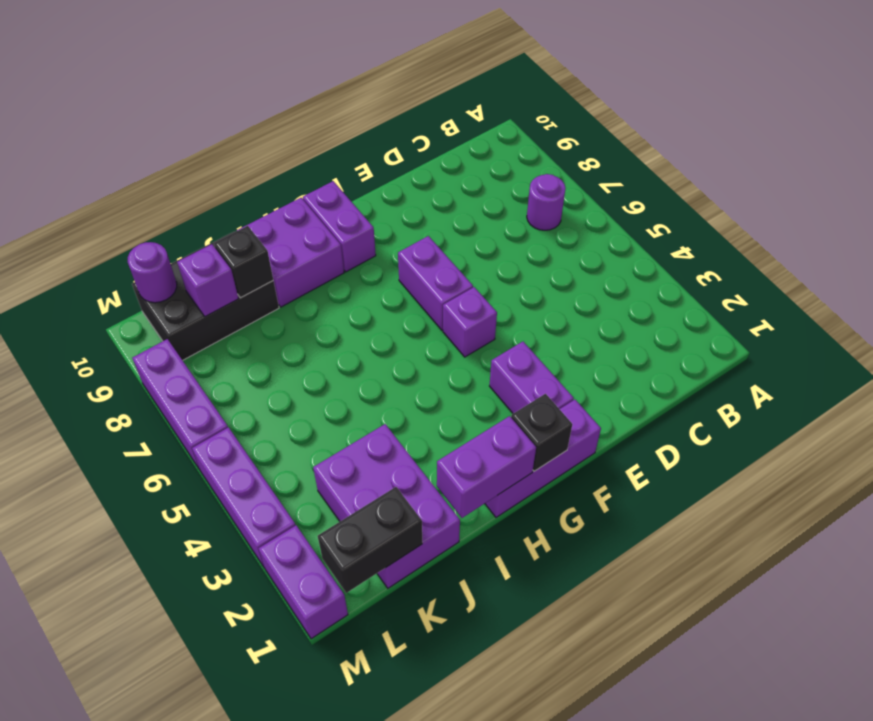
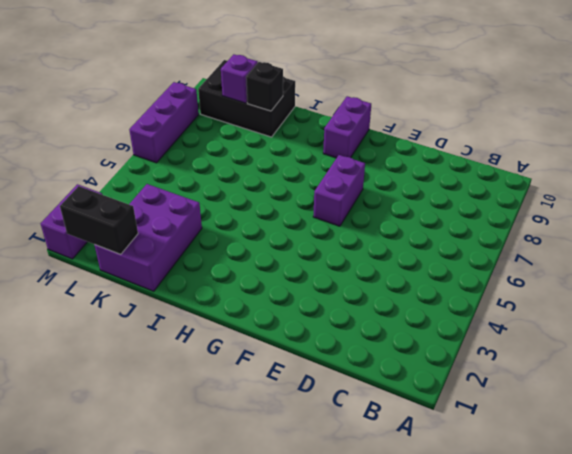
none -> purple round brick B7 level 1
none -> purple brick F1:H1 level 1
none -> purple brick F2:F3 level 1

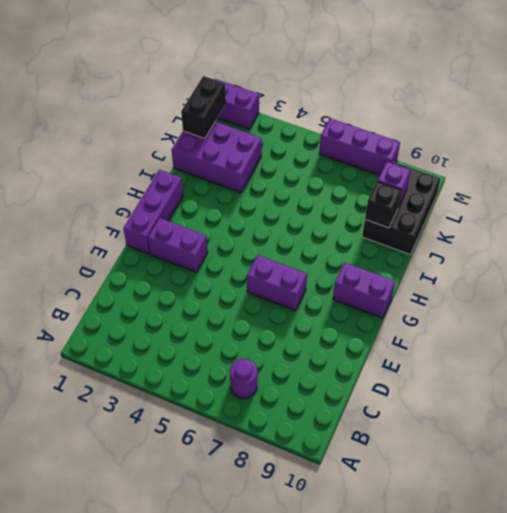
none -> purple brick F5 level 1
none -> purple brick H9:I10 level 1
none -> purple brick M3:M5 level 1

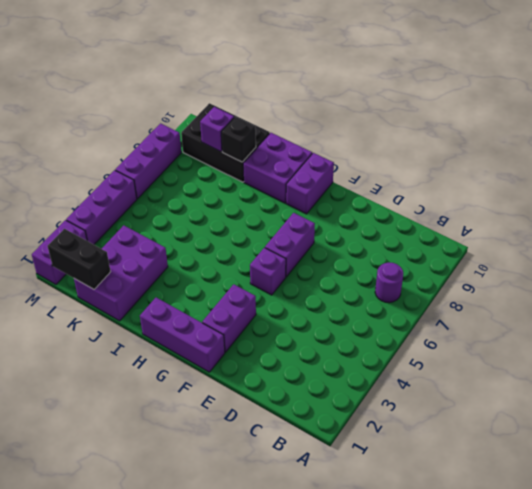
none -> black brick G1 level 2
none -> purple brick H1:I1 level 2
none -> purple round brick L10 level 2

